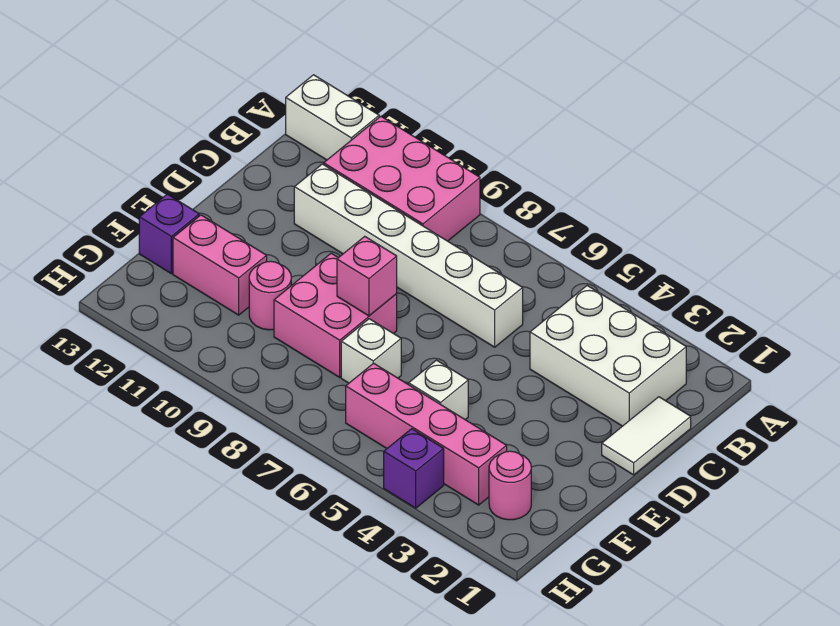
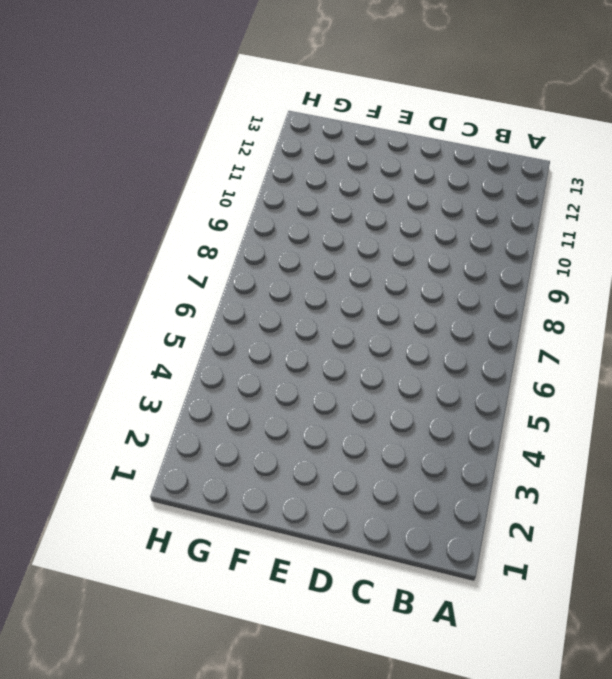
none -> pink brick A9:B11 level 1
none -> white brick A12:A13 level 1
none -> white brick B2:C4 level 1

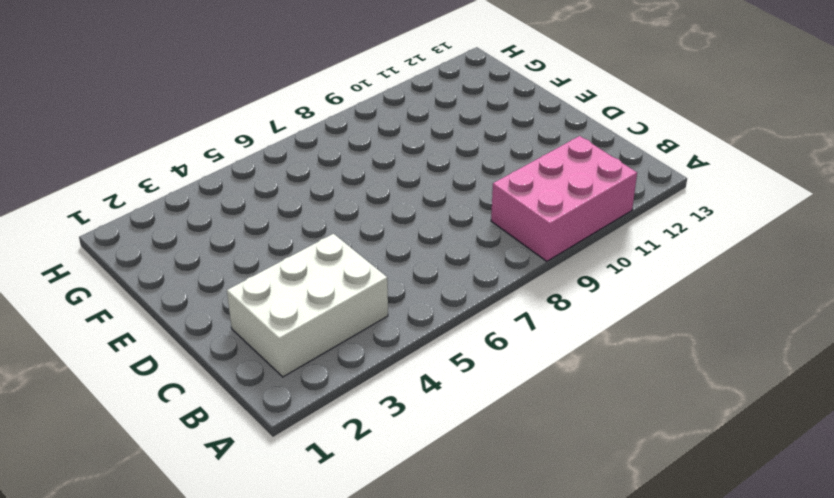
none -> white brick A12:A13 level 1
none -> white tile C1:D1 level 1
none -> white brick C6:C11 level 1

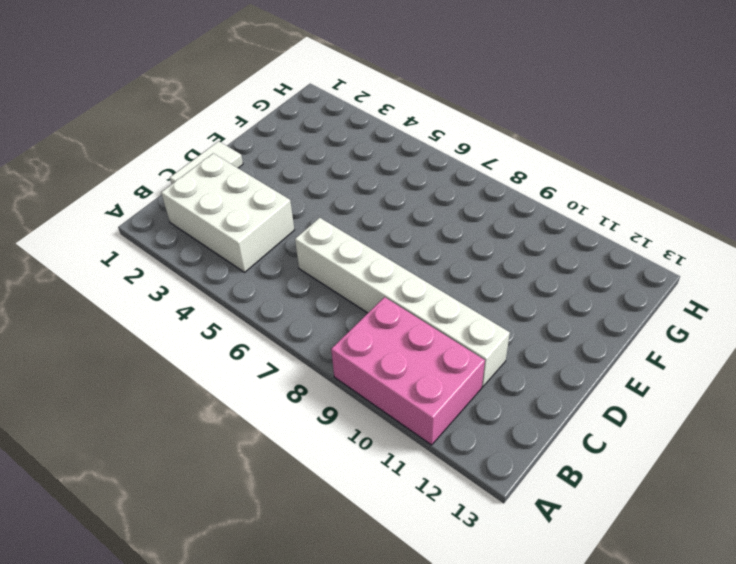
none -> white brick A12:A13 level 1
none -> pink brick E8:F9 level 1
none -> white brick F5 level 1

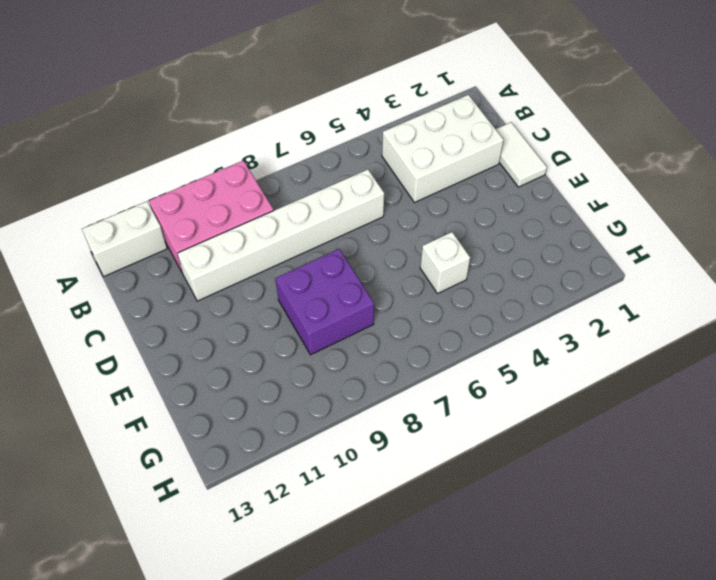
purple brick E8:F9 level 1 -> pink brick E8:F9 level 1
none -> white brick F7 level 1
none -> pink round brick F10 level 1
none -> pink brick F11:F12 level 1

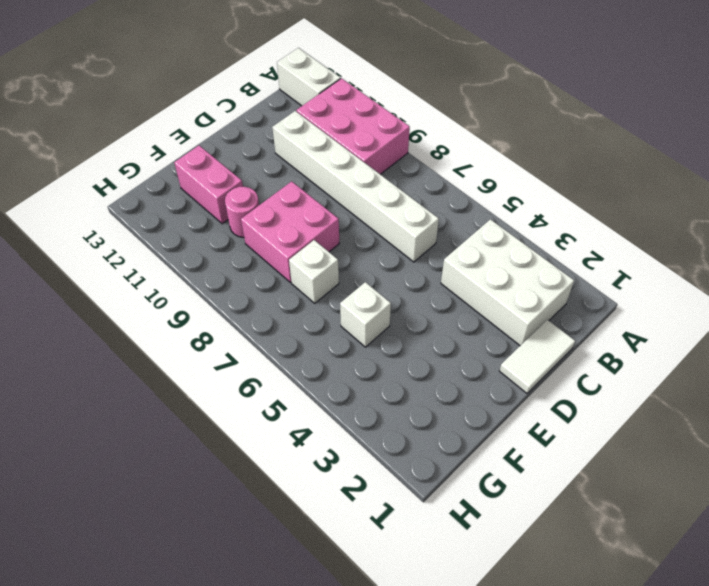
none -> purple brick F13 level 1
none -> pink round brick G2 level 1
none -> pink brick G3:G6 level 1

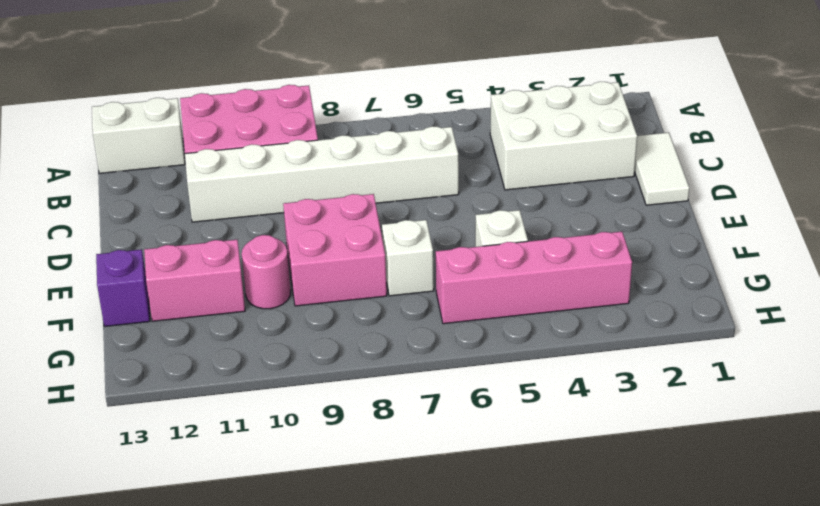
none -> pink round brick G2 level 1
none -> purple brick H4 level 1
none -> pink brick E8 level 2

